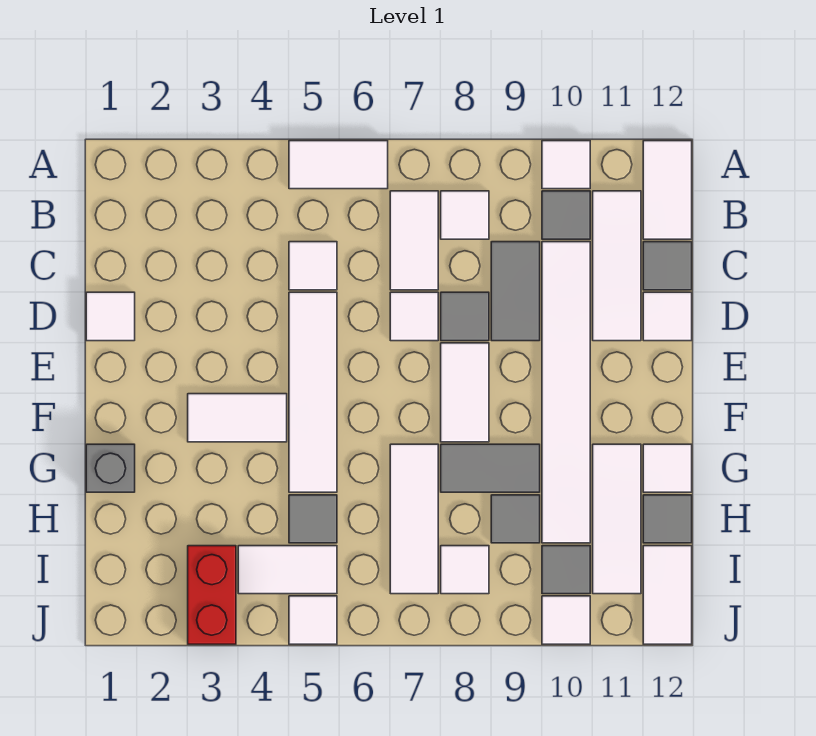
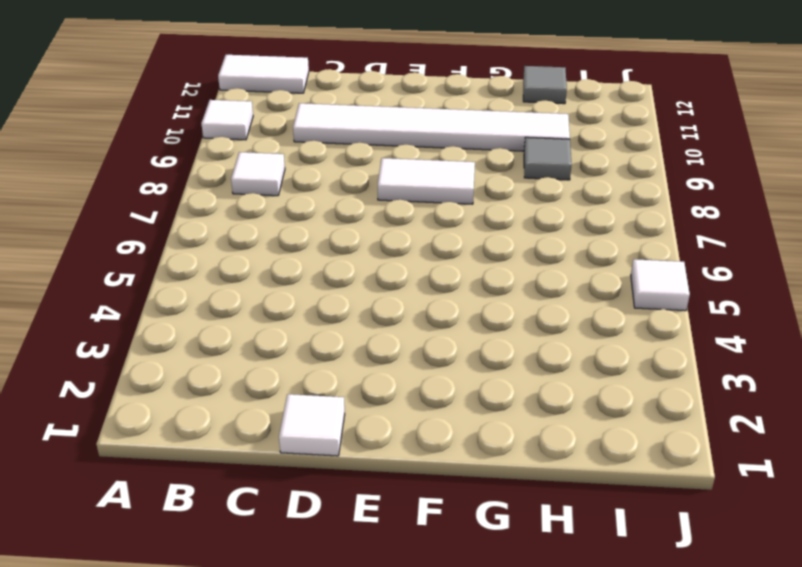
none -> white tile A5:A6 level 1
none -> white tile B7:C7 level 1
none -> grey tile B10 level 1
none -> white tile B11:D11 level 1

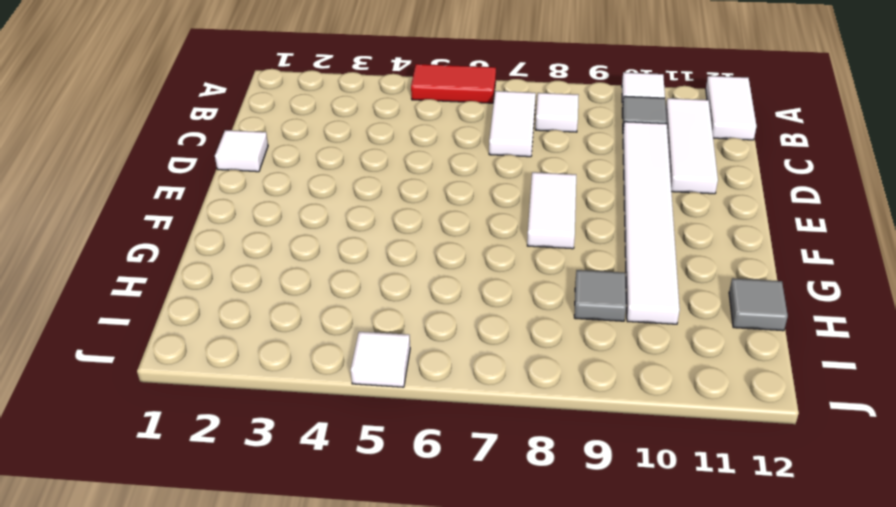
red tile A5:A6 level 1 -> white tile A5:A6 level 1
none -> white tile C5 level 1
none -> grey tile C9:D9 level 1
none -> grey tile C12 level 1
none -> white tile D5:G5 level 1

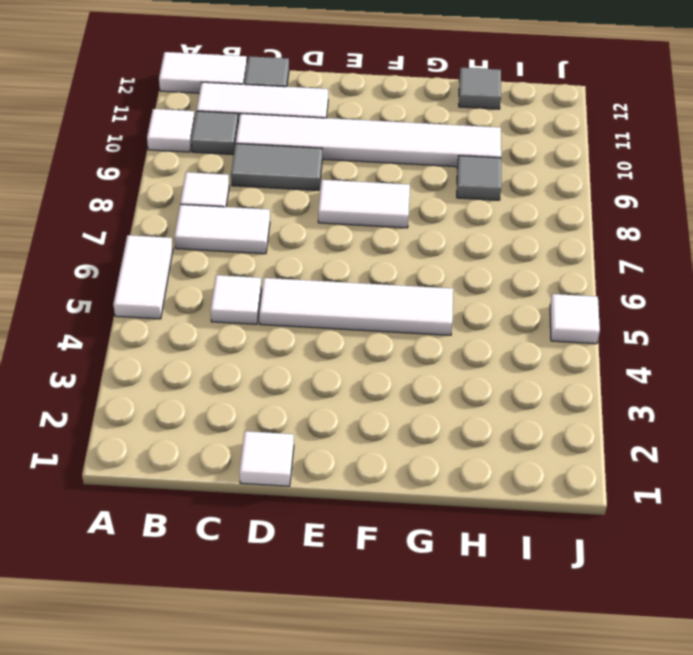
none -> white tile D7 level 1
none -> grey tile D8 level 1
none -> white tile D12 level 1
none -> white tile F3:F4 level 1

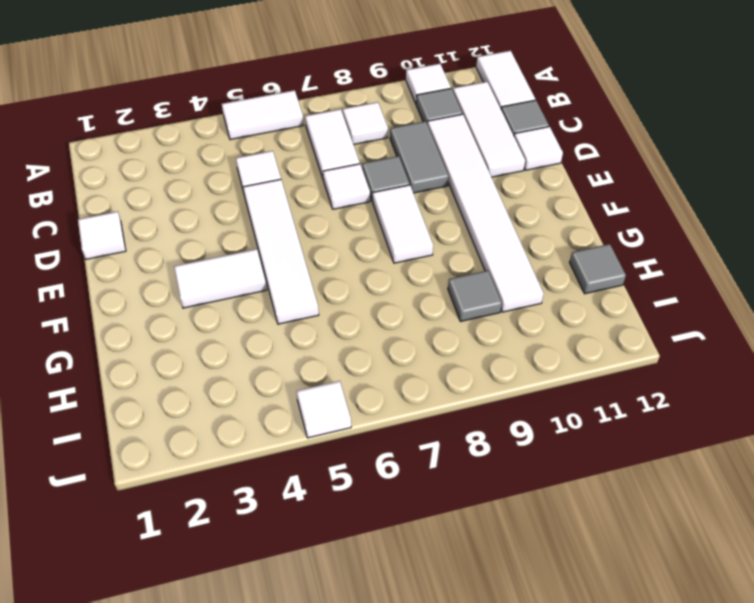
none -> grey brick G1 level 1
none -> white tile G7:I7 level 1
none -> grey tile G8:G9 level 1
none -> white tile G11:I11 level 1

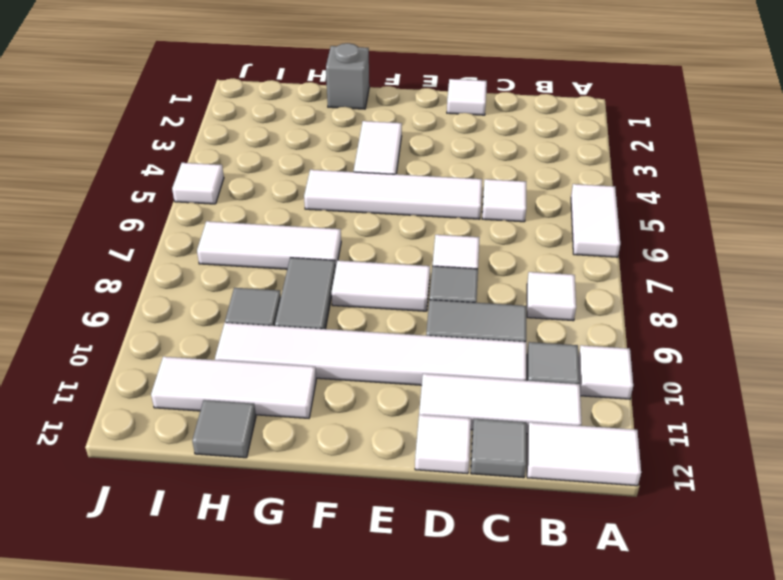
none -> white tile B7:C7 level 1
none -> white tile G12 level 1
none -> grey tile H5 level 1
none -> red brick I3:J3 level 1

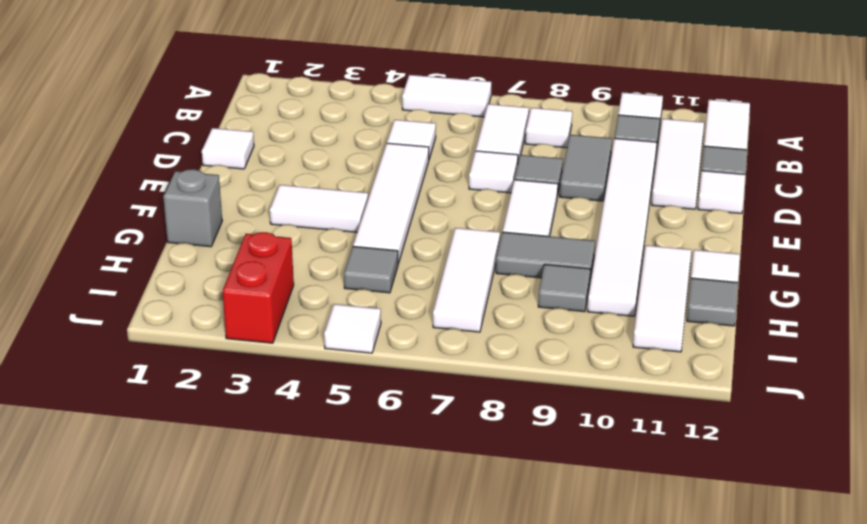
none -> white tile I4:I5 level 1
none -> white tile I8 level 1
none -> grey tile I10 level 1
none -> white tile I12:J12 level 1

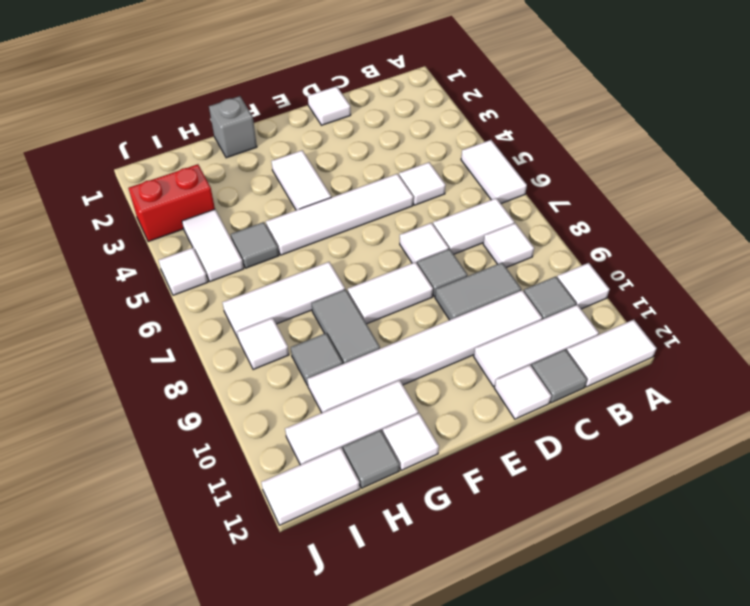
none -> grey tile I10 level 1
none -> white tile J10 level 1

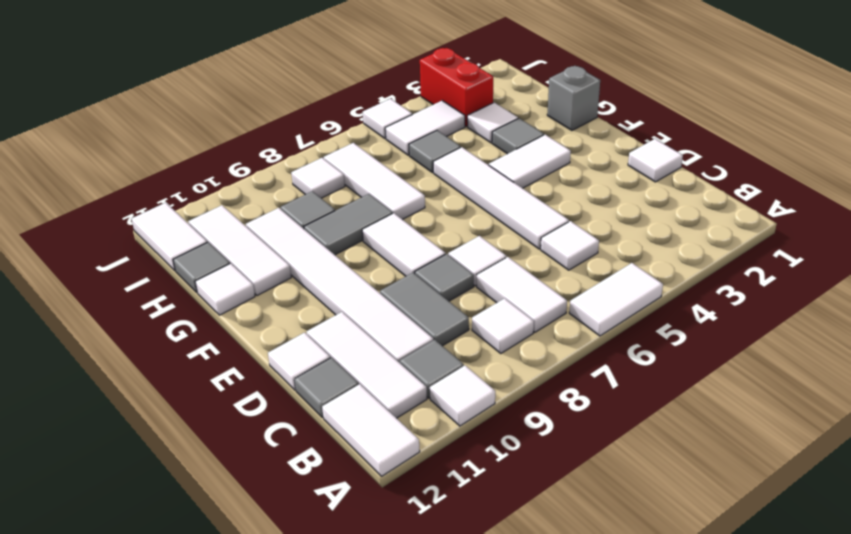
grey tile G3 level 1 -> grey tile I10 level 1
white tile H3 level 1 -> white tile J10 level 1

